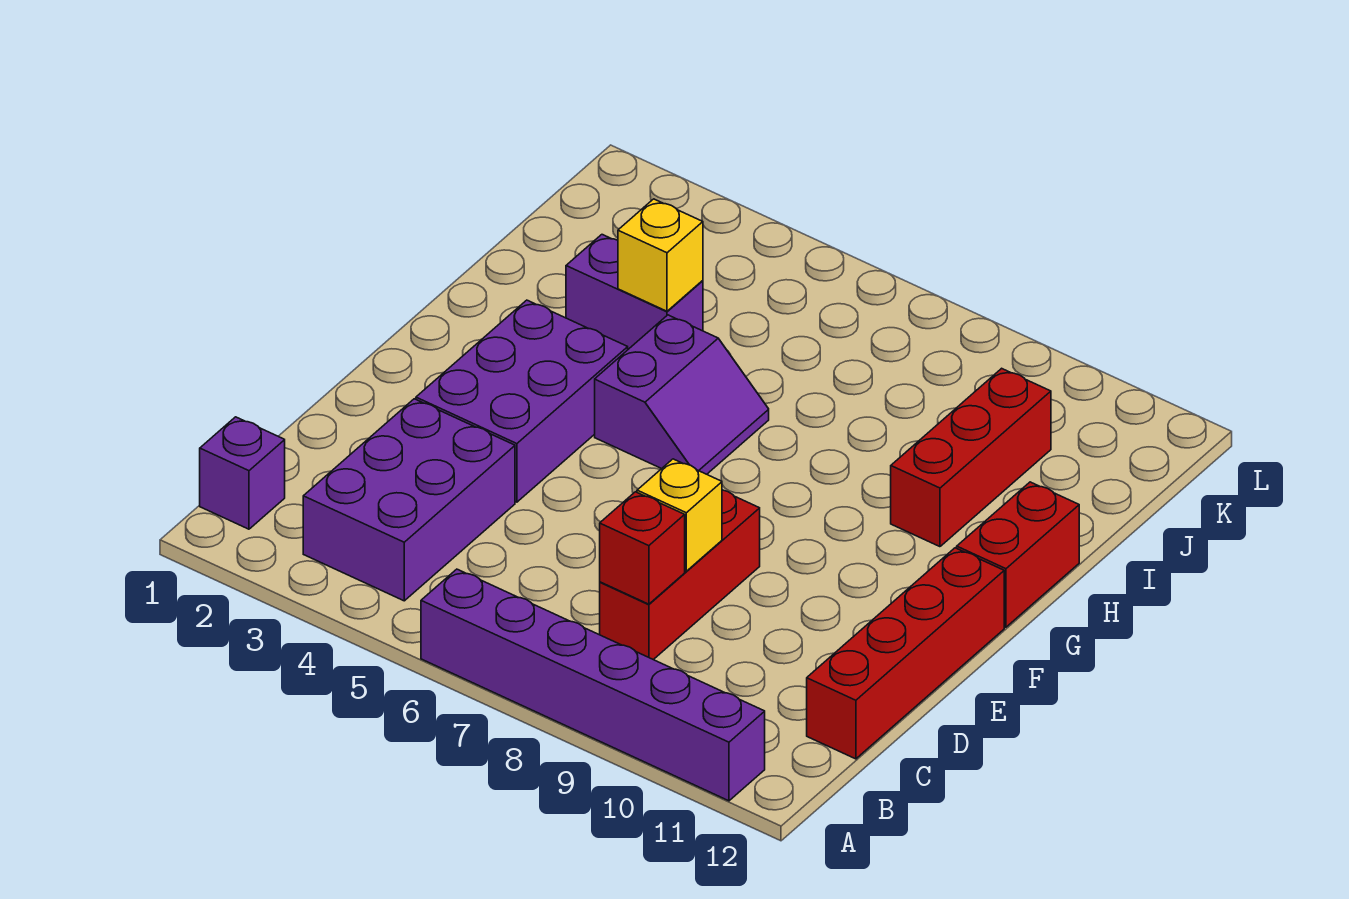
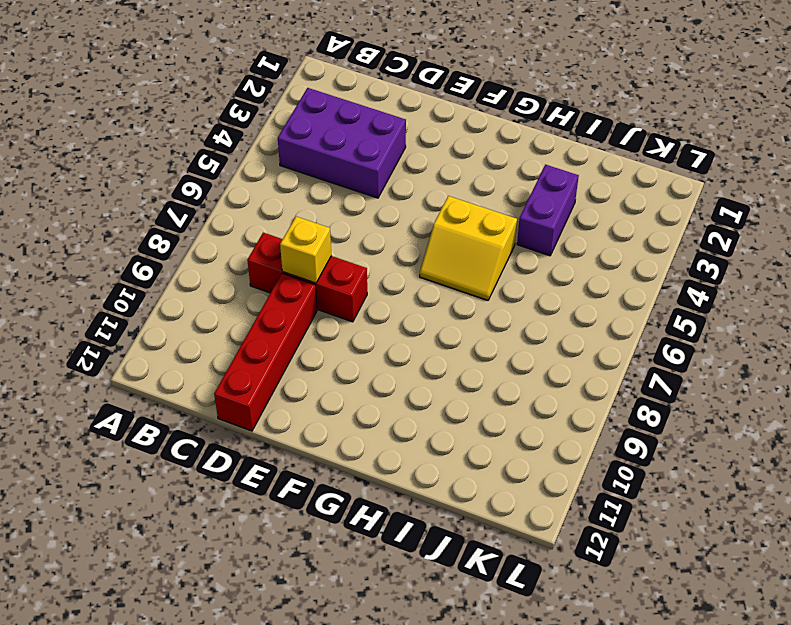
red brick D9:D12 level 1 -> red brick C12:F12 level 1
yellow slope G5:H6 level 1 top 5 -> purple slope G5:H6 level 1 top 5
none -> purple brick A6:A11 level 1
none -> purple brick B1 level 1
none -> purple brick E3:G4 level 1

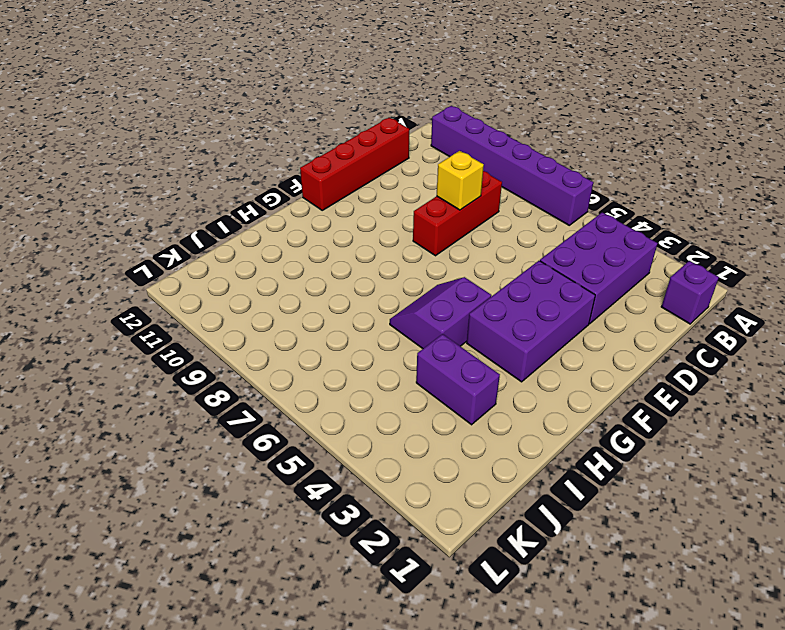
none -> red brick G12:H12 level 1
none -> red brick H10:J10 level 1
none -> red brick C8 level 2

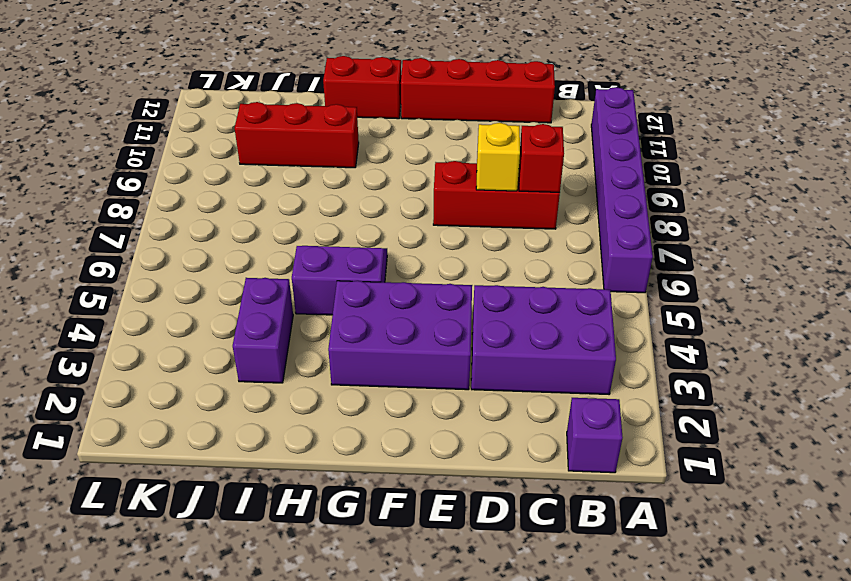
none -> yellow brick I4 level 2

